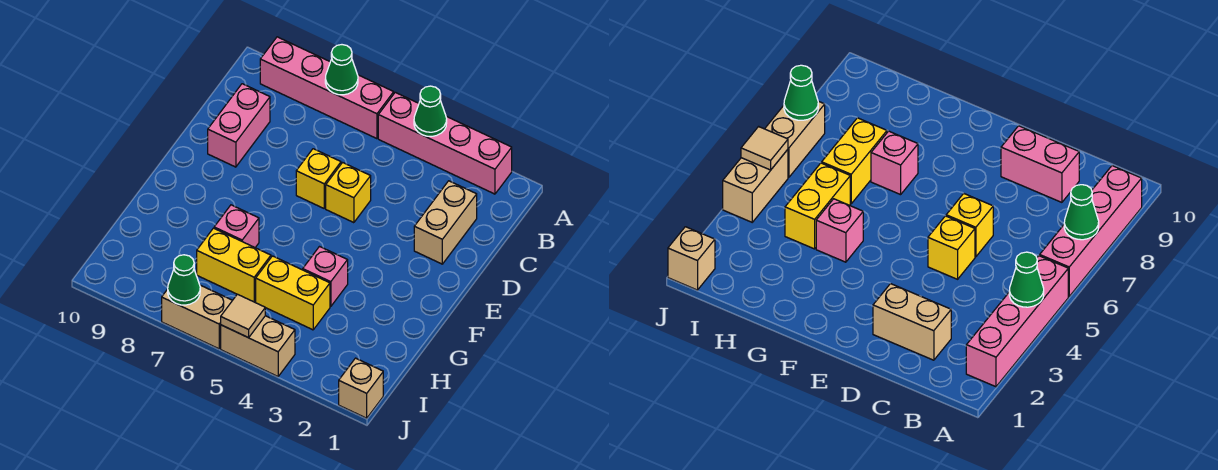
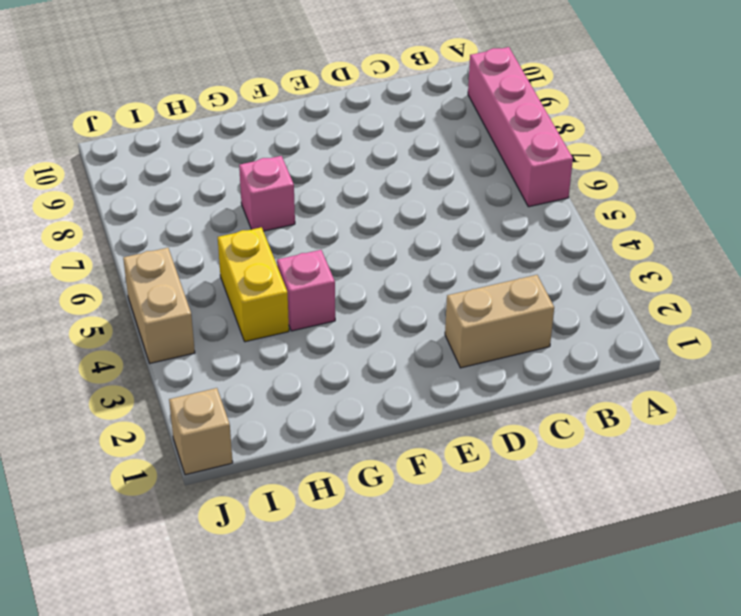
none -> pink brick A2:A5 level 1
none -> pink brick C9:D9 level 1
none -> yellow brick D5 level 1

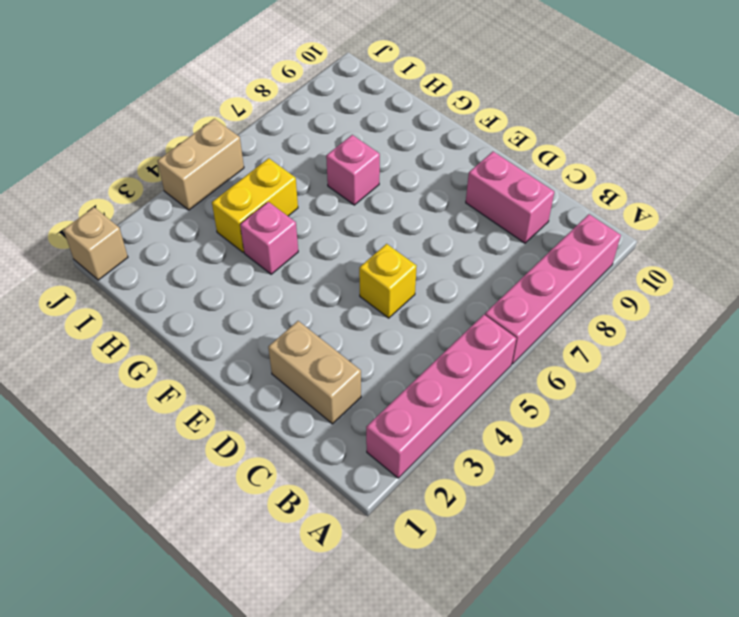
none -> yellow brick D6 level 1
none -> yellow brick H6:H7 level 1
none -> tan brick J6:J7 level 1

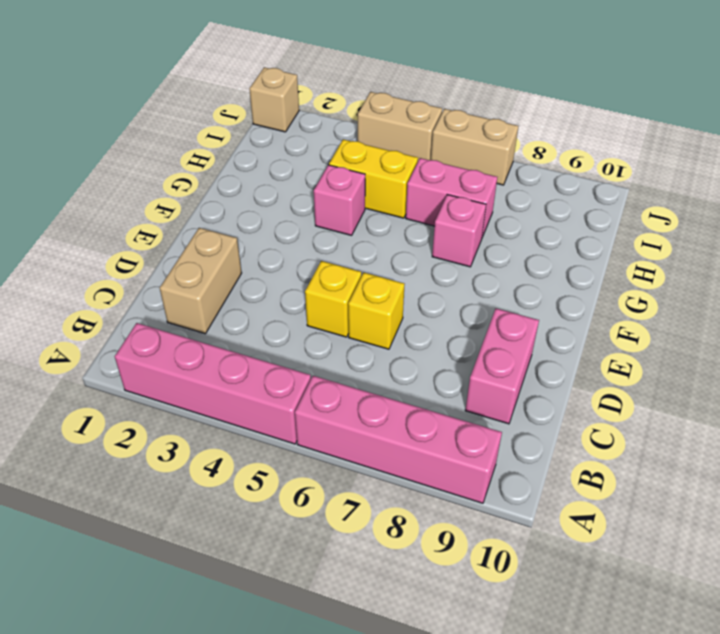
pink brick H6:H7 level 1 -> yellow brick H6:H7 level 1
none -> green cone A4 level 2
none -> green cone A7 level 2
none -> tan tile J5 level 2

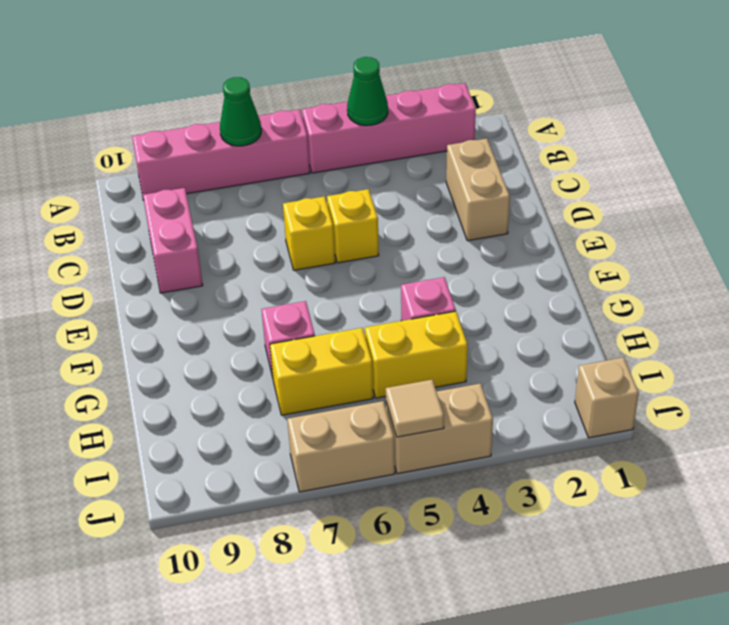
none -> green cone J7 level 2

